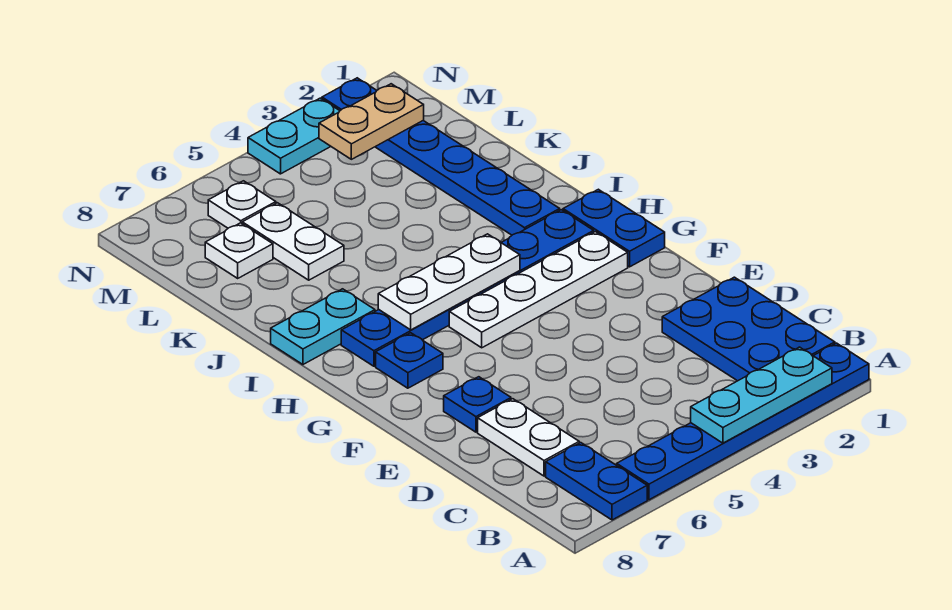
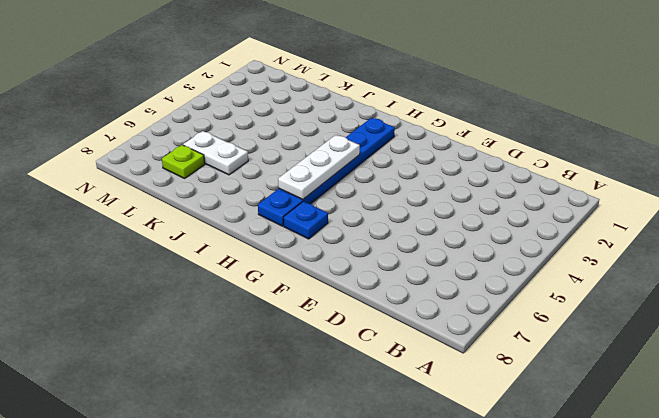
lime plate L7 level 1 -> white plate L7 level 1
none -> blue plate A1:A6 level 1
none -> blue plate A7:B7 level 1
none -> blue plate B1:D2 level 1

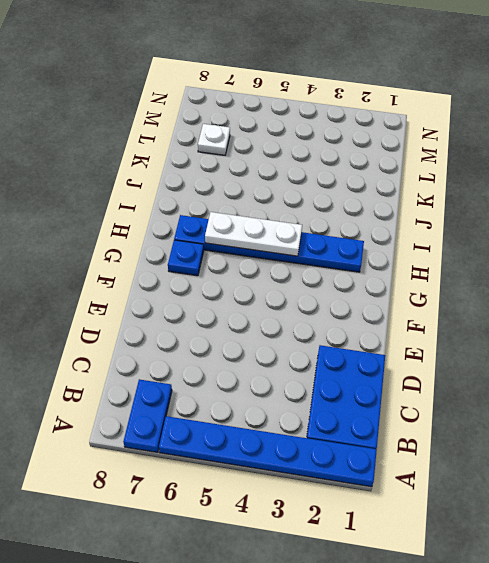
none -> white plate C7:D7 level 1
none -> blue plate E7 level 1
none -> blue plate G1:H1 level 1

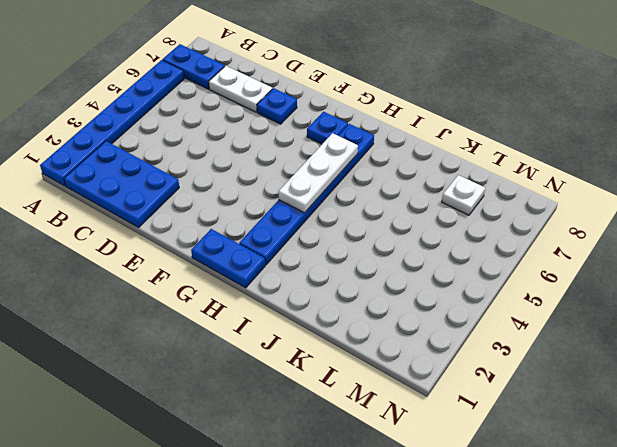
none -> white plate G2:G5 level 1
none -> blue plate I2:N2 level 1
none -> cyan plate I7:I8 level 1

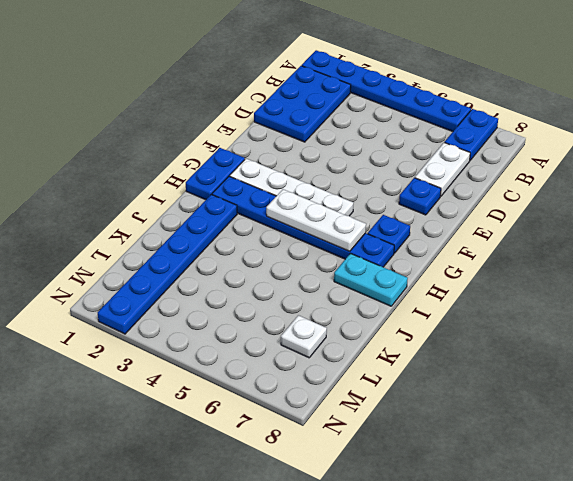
none -> white plate K6:L6 level 1
none -> white plate M6 level 1
none -> cyan plate N3:N4 level 1

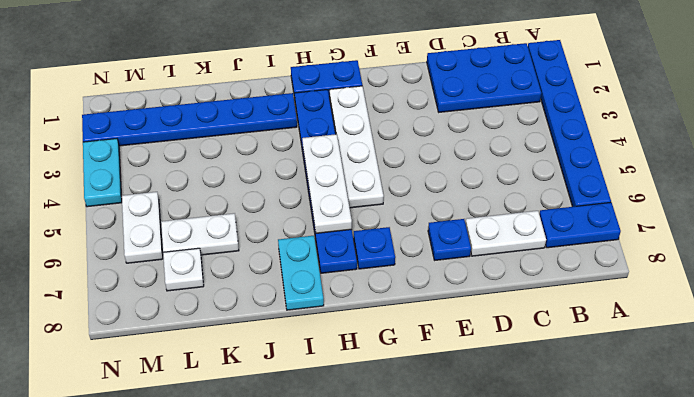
white plate M5:M6 level 1 -> white plate M6 level 1
none -> cyan plate A2:A4 level 2
none -> tan plate M2:M3 level 2

